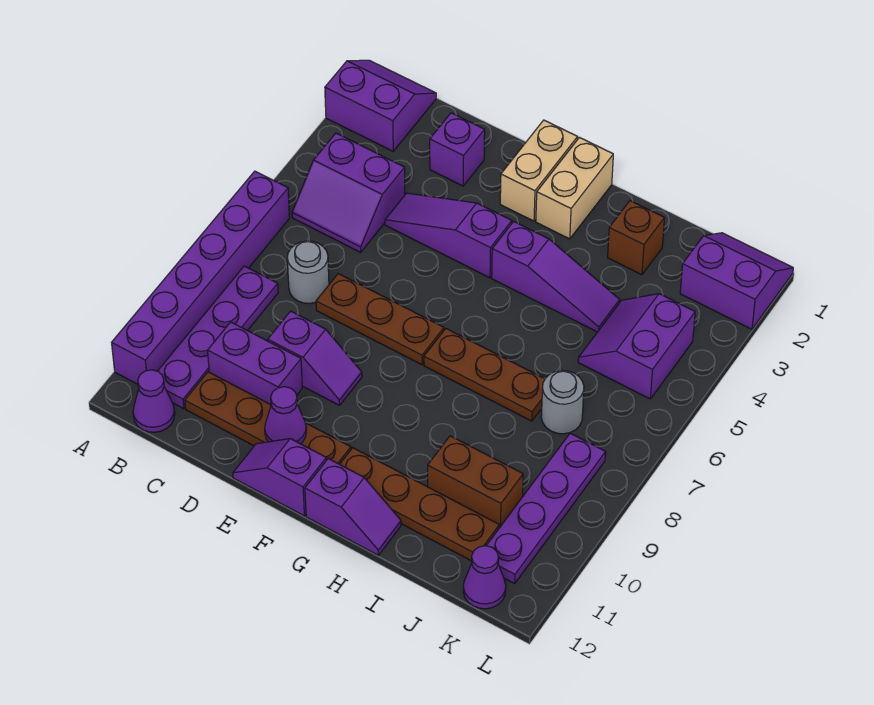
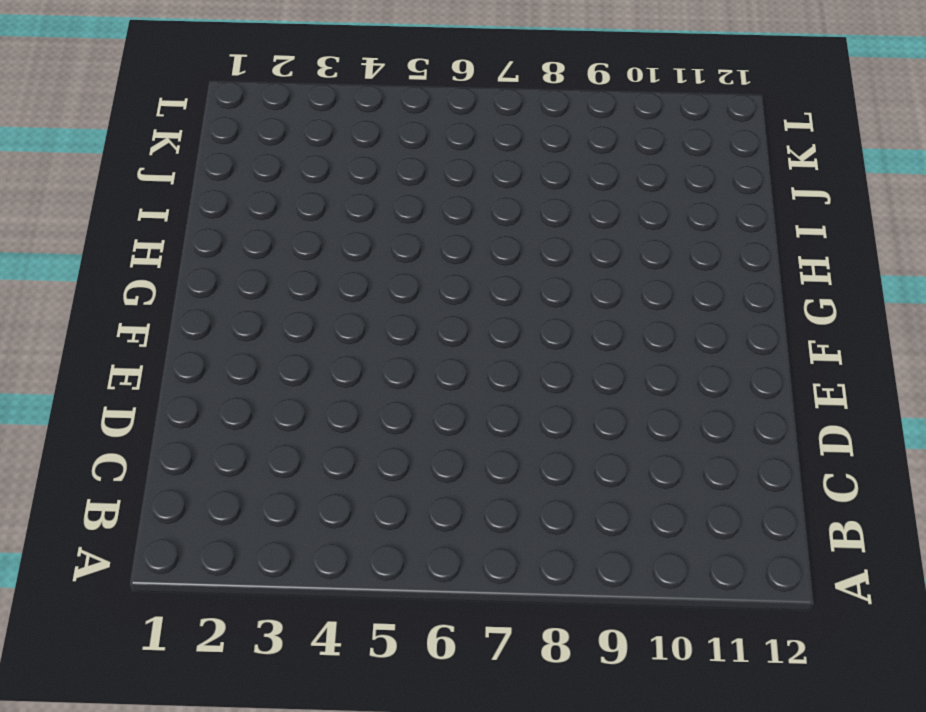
none -> purple slope A1:B2 level 1 top 2
none -> purple brick A6:A11 level 1
none -> purple slope B4:C5 level 1 top 4

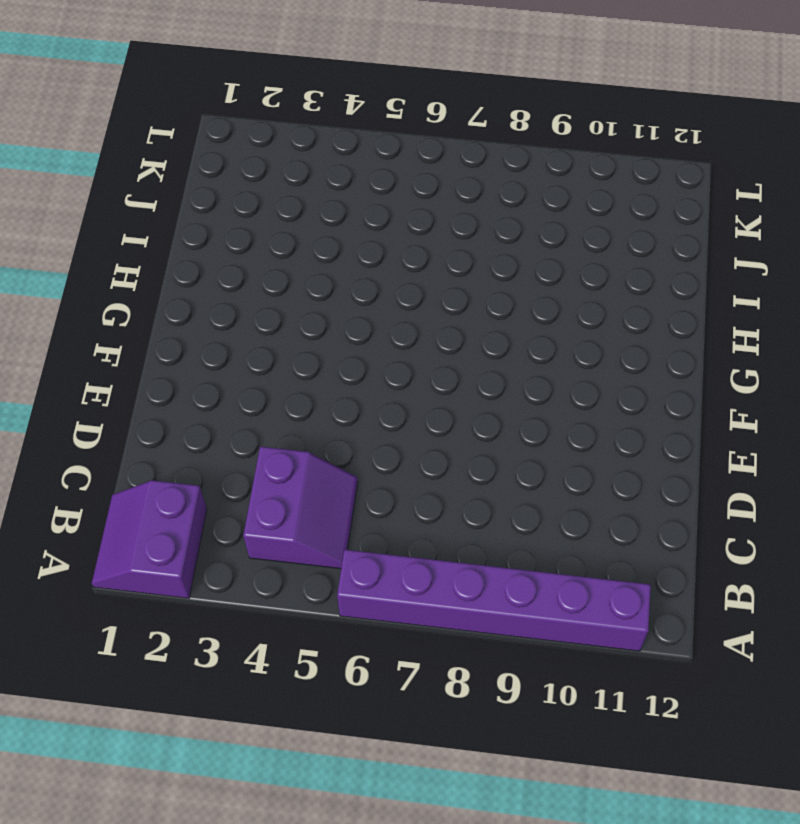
none -> purple plate B8:B11 level 1
none -> purple cone B12 level 1
none -> grey round brick C7 level 1

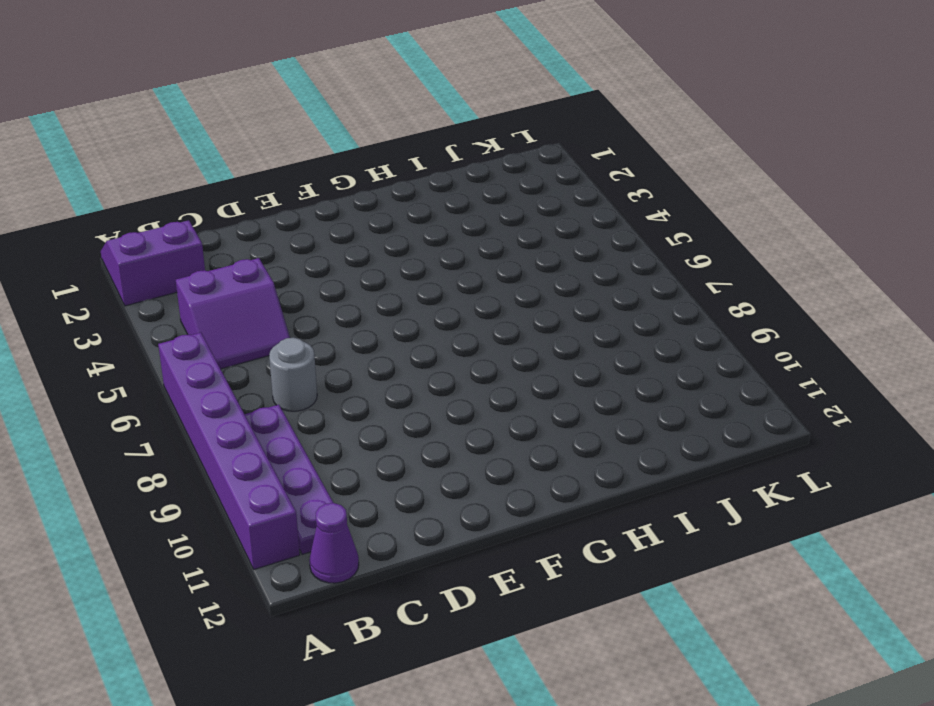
none -> purple brick C10:D10 level 1
none -> brown plate C11:F11 level 1
none -> purple brick D2 level 1

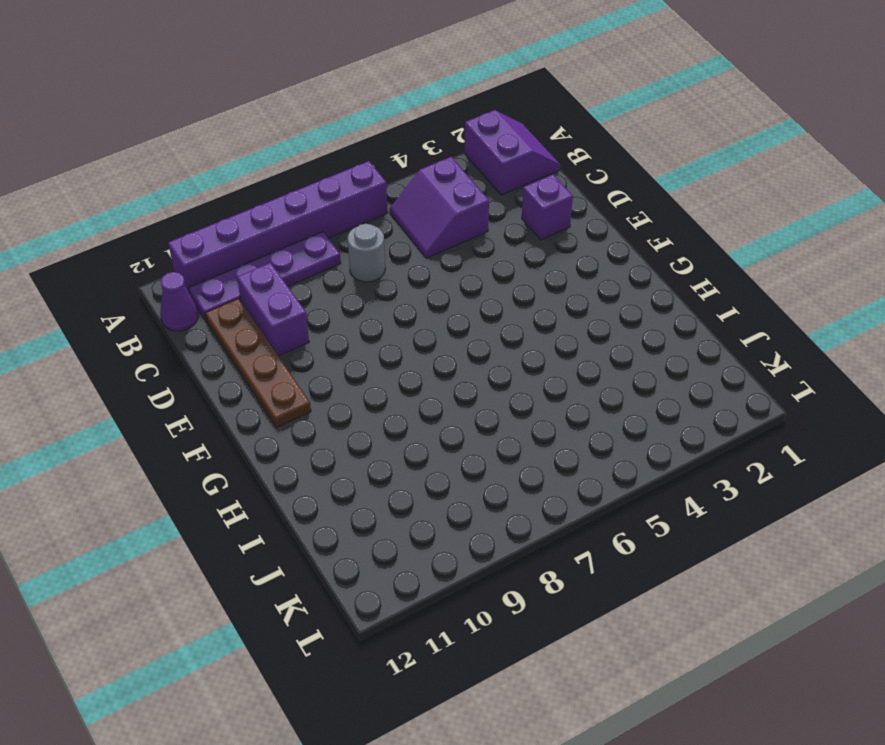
none -> purple slope D4:F4 level 1 top F
none -> brown plate D7:F7 level 1
none -> purple slope D9:E9 level 1 top D

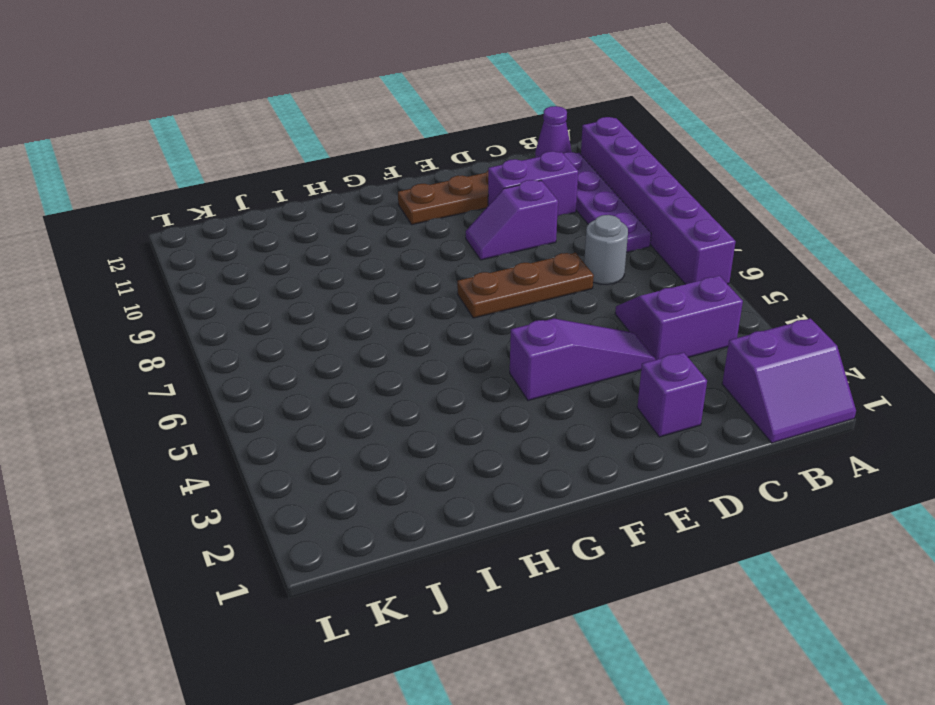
none -> purple slope E12:F12 level 1 top F
none -> tan brick F1:F2 level 1
none -> tan brick G1:G2 level 1

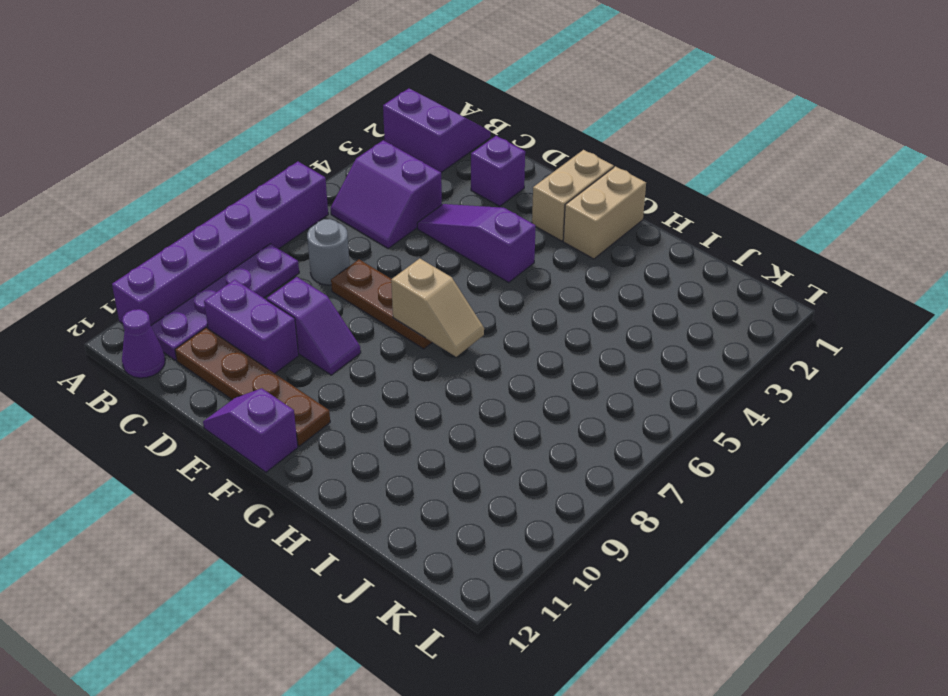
tan slope F7:G7 level 2 top F -> none
none -> purple slope G4:I4 level 1 top G
none -> brown plate G7:I7 level 1
none -> brown plate G11:J11 level 1

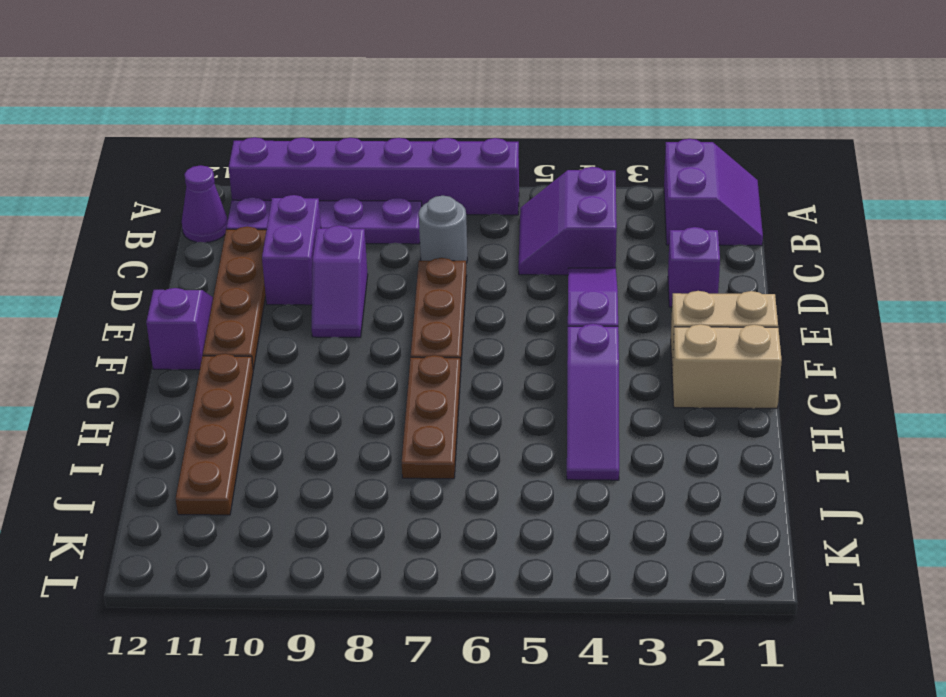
none -> purple slope G12:H12 level 1 top G
none -> brown brick I2 level 1
none -> brown brick I10:J10 level 1

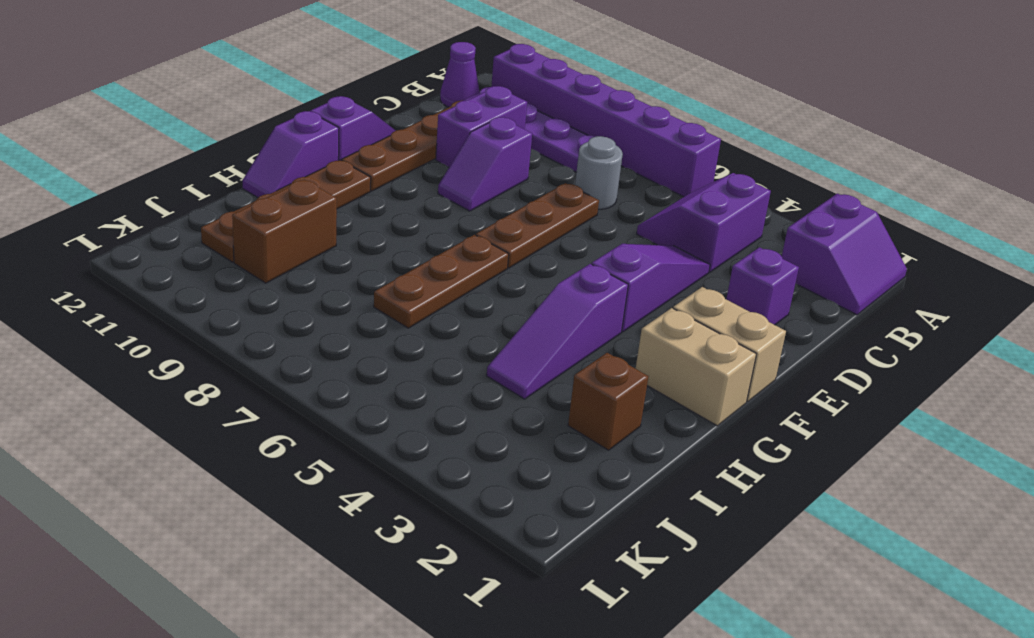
none -> purple slope J4:K5 level 1 top K
none -> grey round brick J7 level 1
none -> purple slope K1:L2 level 1 top 2

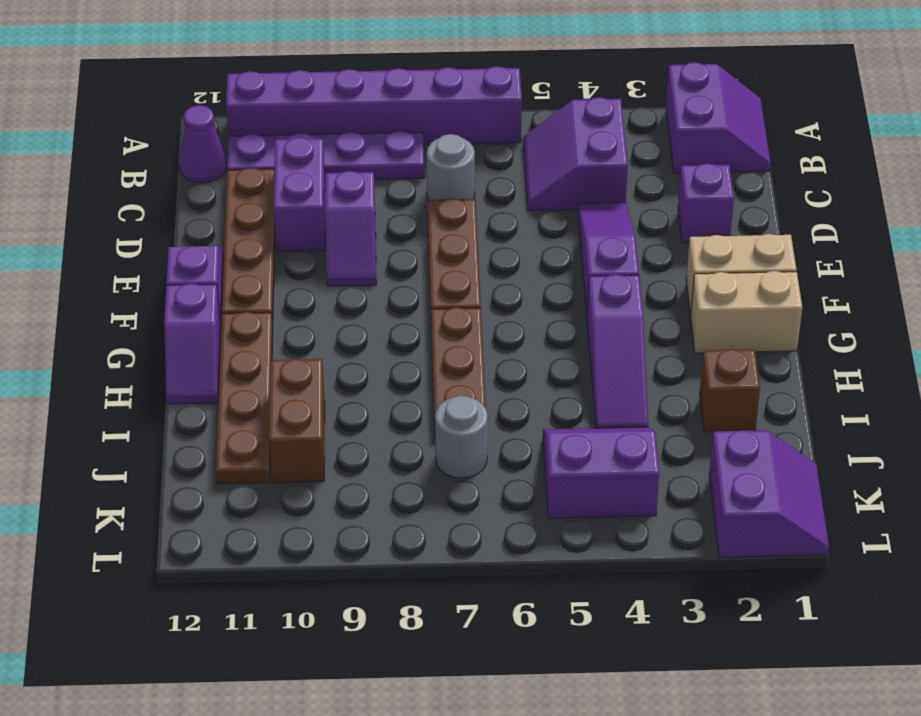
none -> purple plate K8:K11 level 1
none -> purple cone K12 level 1
none -> purple cone E11 level 2

